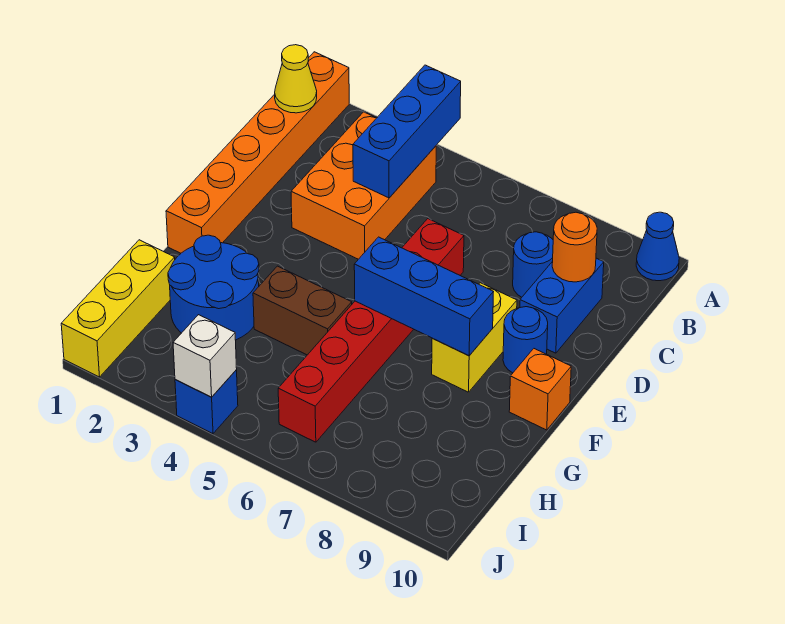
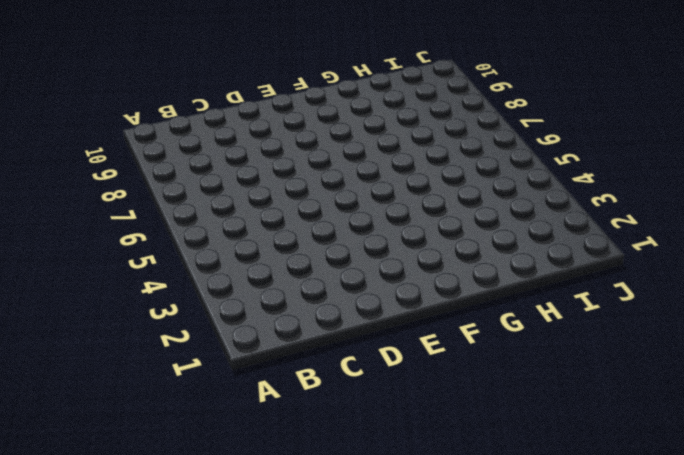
none -> orange brick A1:F1 level 1
none -> blue cone A10 level 1
none -> orange brick B3:D4 level 1

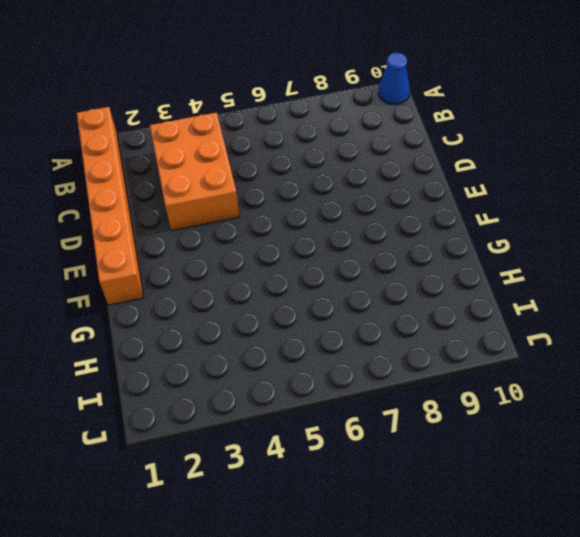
none -> blue round brick C8 level 1
none -> blue brick C9:D9 level 1
none -> red brick D6:I6 level 1

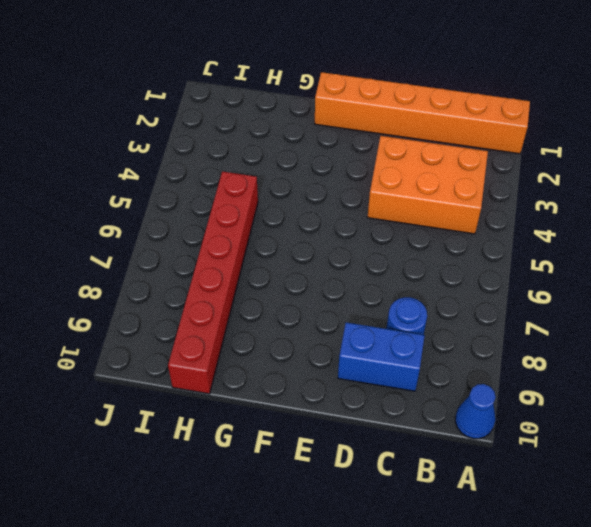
red brick H5:H10 level 1 -> red brick D6:I6 level 1
none -> yellow brick E8:F8 level 1
none -> blue round brick E9 level 1
none -> orange brick F10 level 1

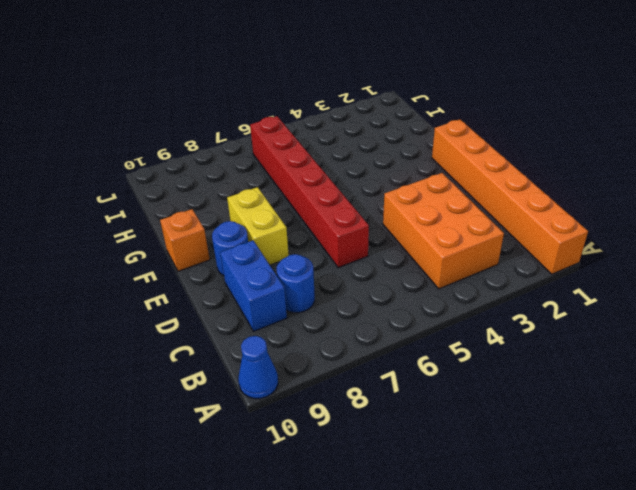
none -> blue round brick G2:H3 level 1
none -> brown brick G4:G5 level 1
none -> yellow brick H1:J1 level 1

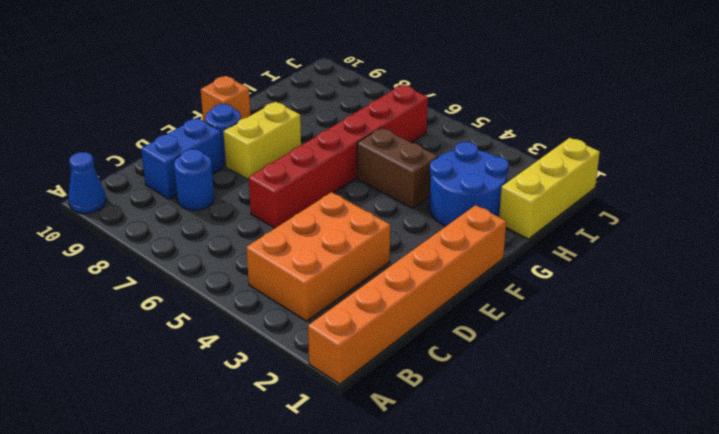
none -> blue brick J4 level 1
none -> blue brick A4:C4 level 2
none -> yellow cone B1 level 2

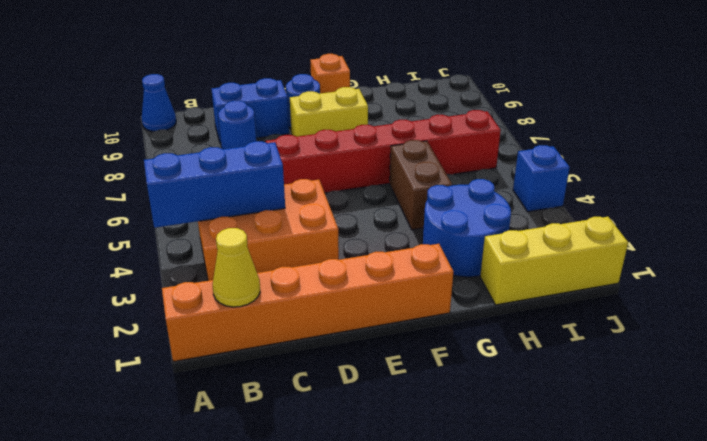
none -> orange round brick C9 level 2
none -> blue brick F6:F8 level 2
none -> white brick J4 level 2

